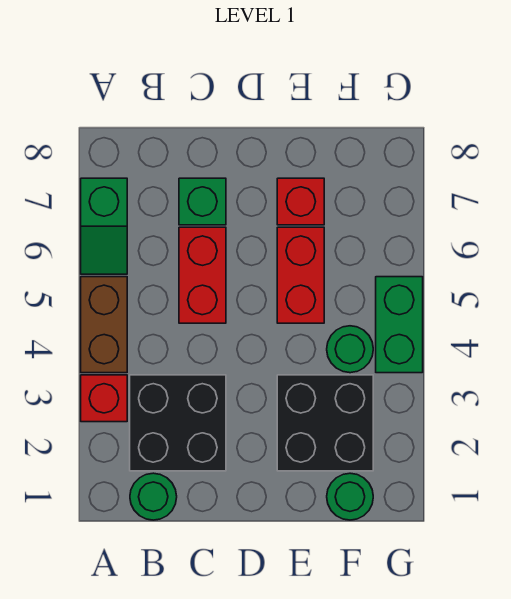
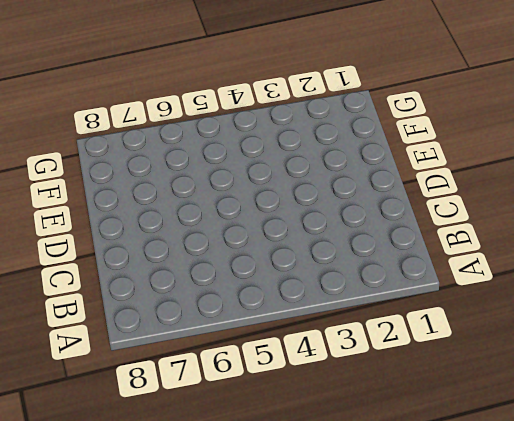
none -> red brick A3 level 1
none -> brown brick A4:A5 level 1
none -> green slope A6:A7 level 1 top 7

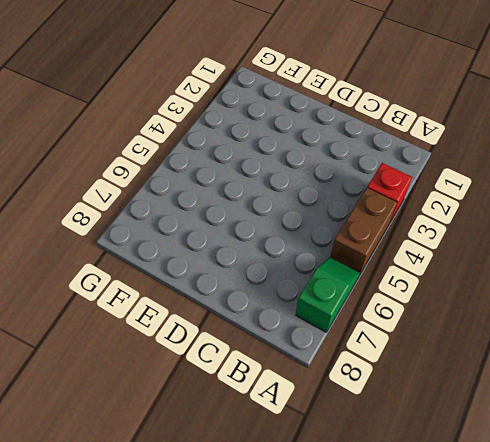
none -> green round brick B1 level 1
none -> black brick B2:C3 level 1
none -> red brick C5:C6 level 1

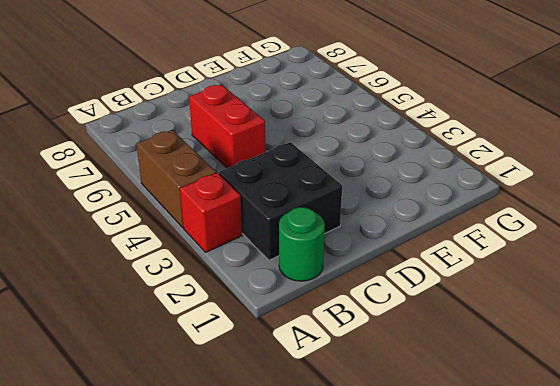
none -> green slope A6:A7 level 1 top 7
none -> green brick C7 level 1
none -> black brick E2:F3 level 1

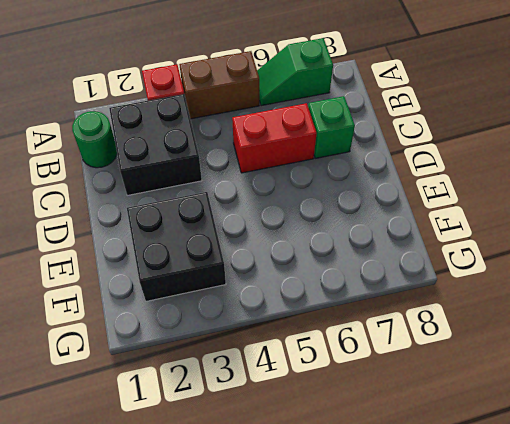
none -> red brick E5:E6 level 1
none -> red brick E7 level 1
none -> green round brick F1 level 1

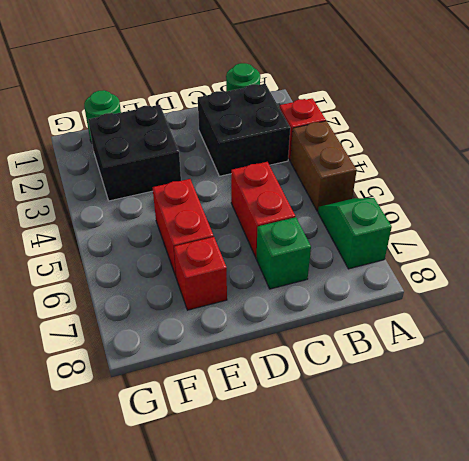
none -> green round brick F4 level 1
none -> green brick G4:G5 level 1

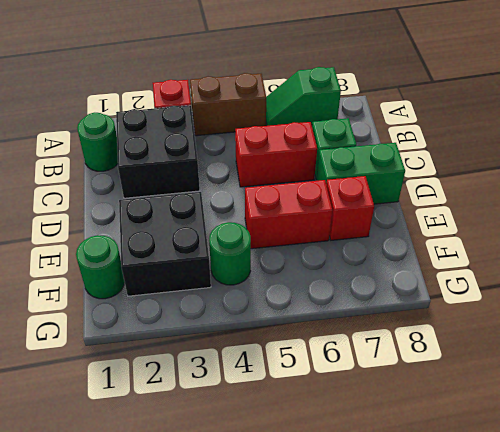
green brick D7:D8 level 1 -> green brick G4:G5 level 1

